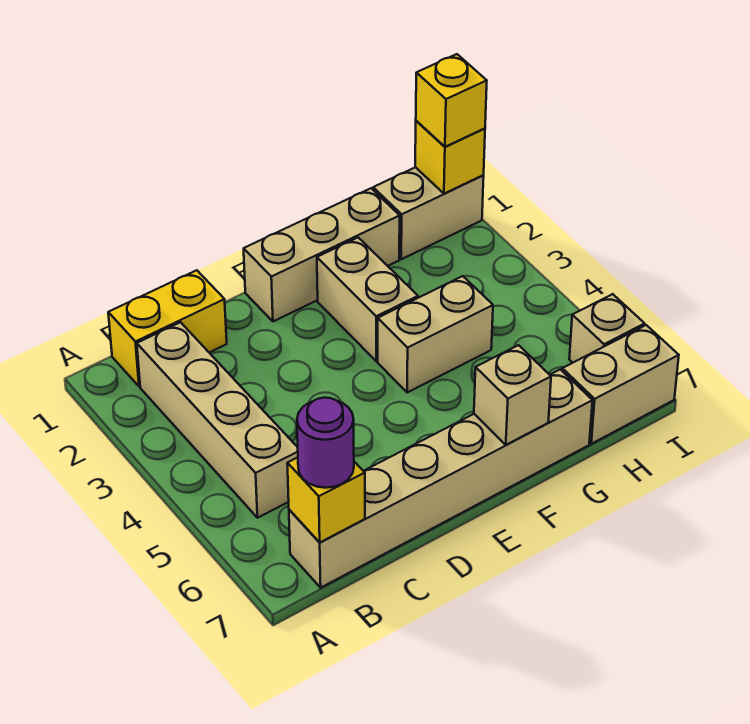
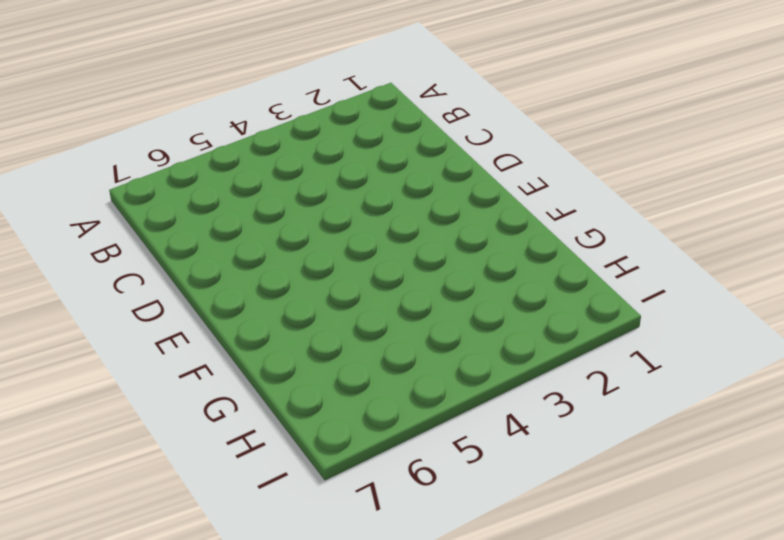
none -> yellow brick B1:C1 level 1
none -> tan brick B2:B5 level 1
none -> tan brick B7:G7 level 1

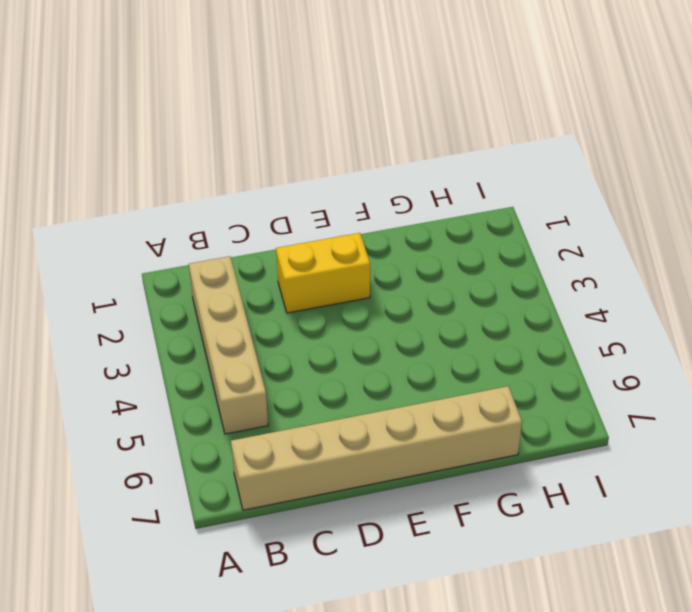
yellow brick D2:E2 level 1 -> yellow brick B1:C1 level 1
none -> tan brick E1:G1 level 1
none -> tan brick F2:F3 level 1
none -> tan brick F4:G4 level 1

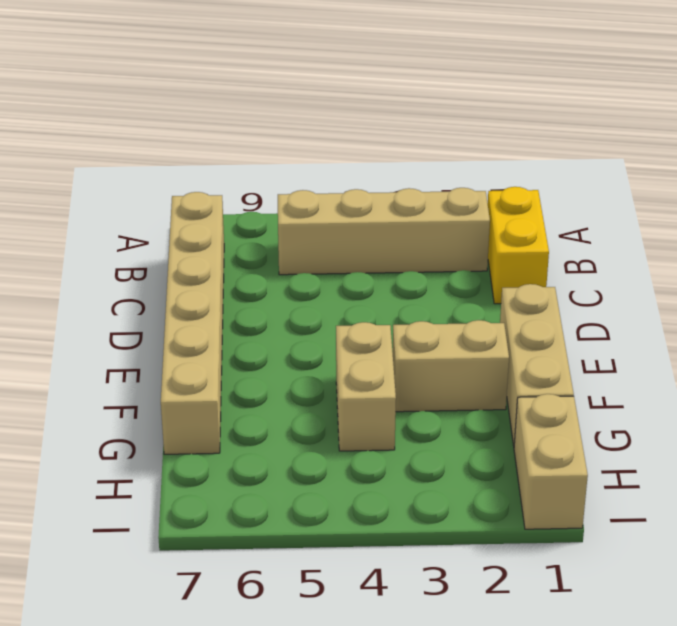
none -> tan brick H7:I7 level 1
none -> tan brick I6 level 1
none -> yellow brick B7 level 2

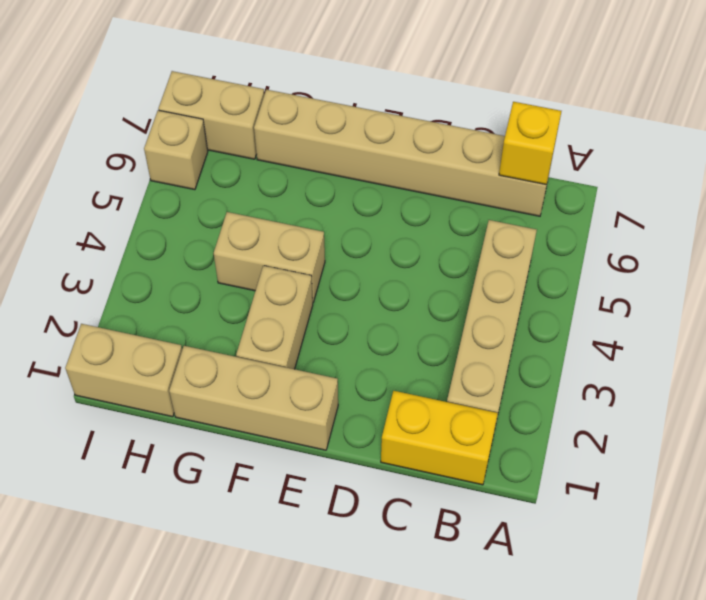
none -> tan brick F7 level 2
none -> yellow brick I1 level 2
none -> purple round brick B7 level 3

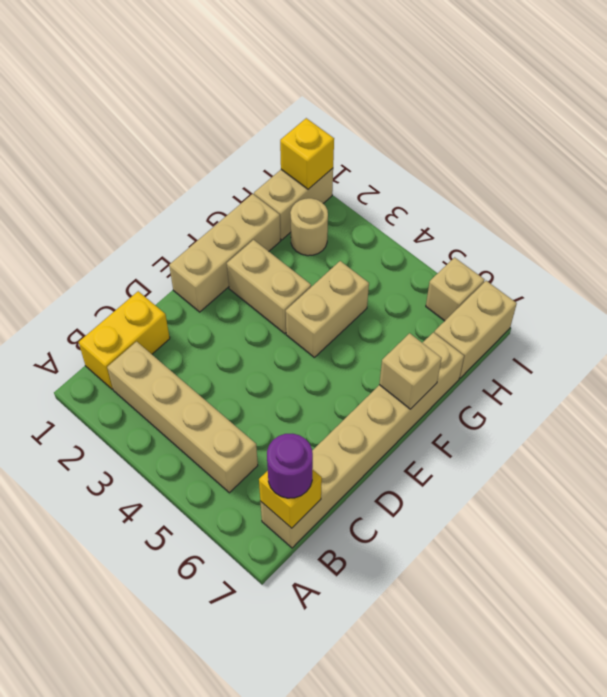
tan round brick H2 level 1 -> none
none -> yellow brick I1 level 3

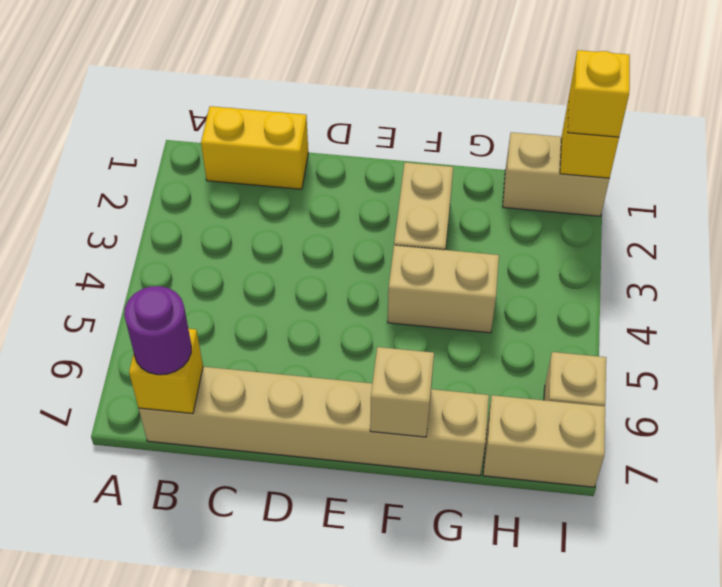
none -> tan brick B2:B5 level 1
none -> tan brick E1:G1 level 1

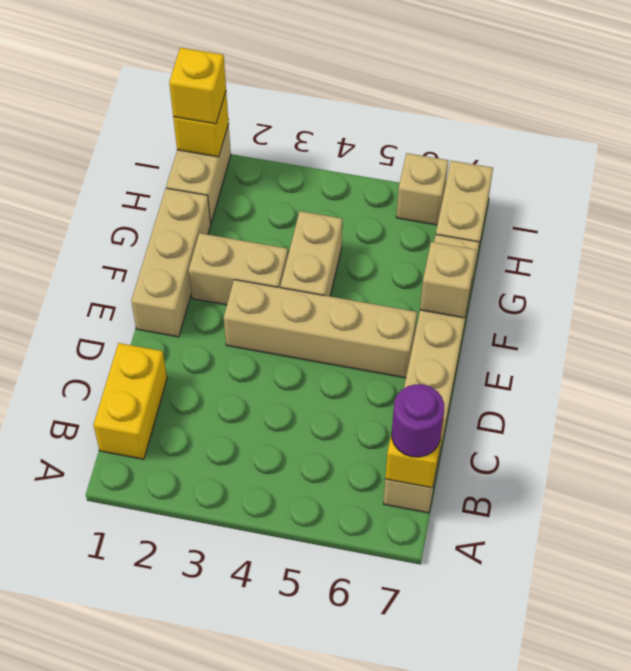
tan brick E3:E6 level 1 -> tan brick B2:B5 level 1

